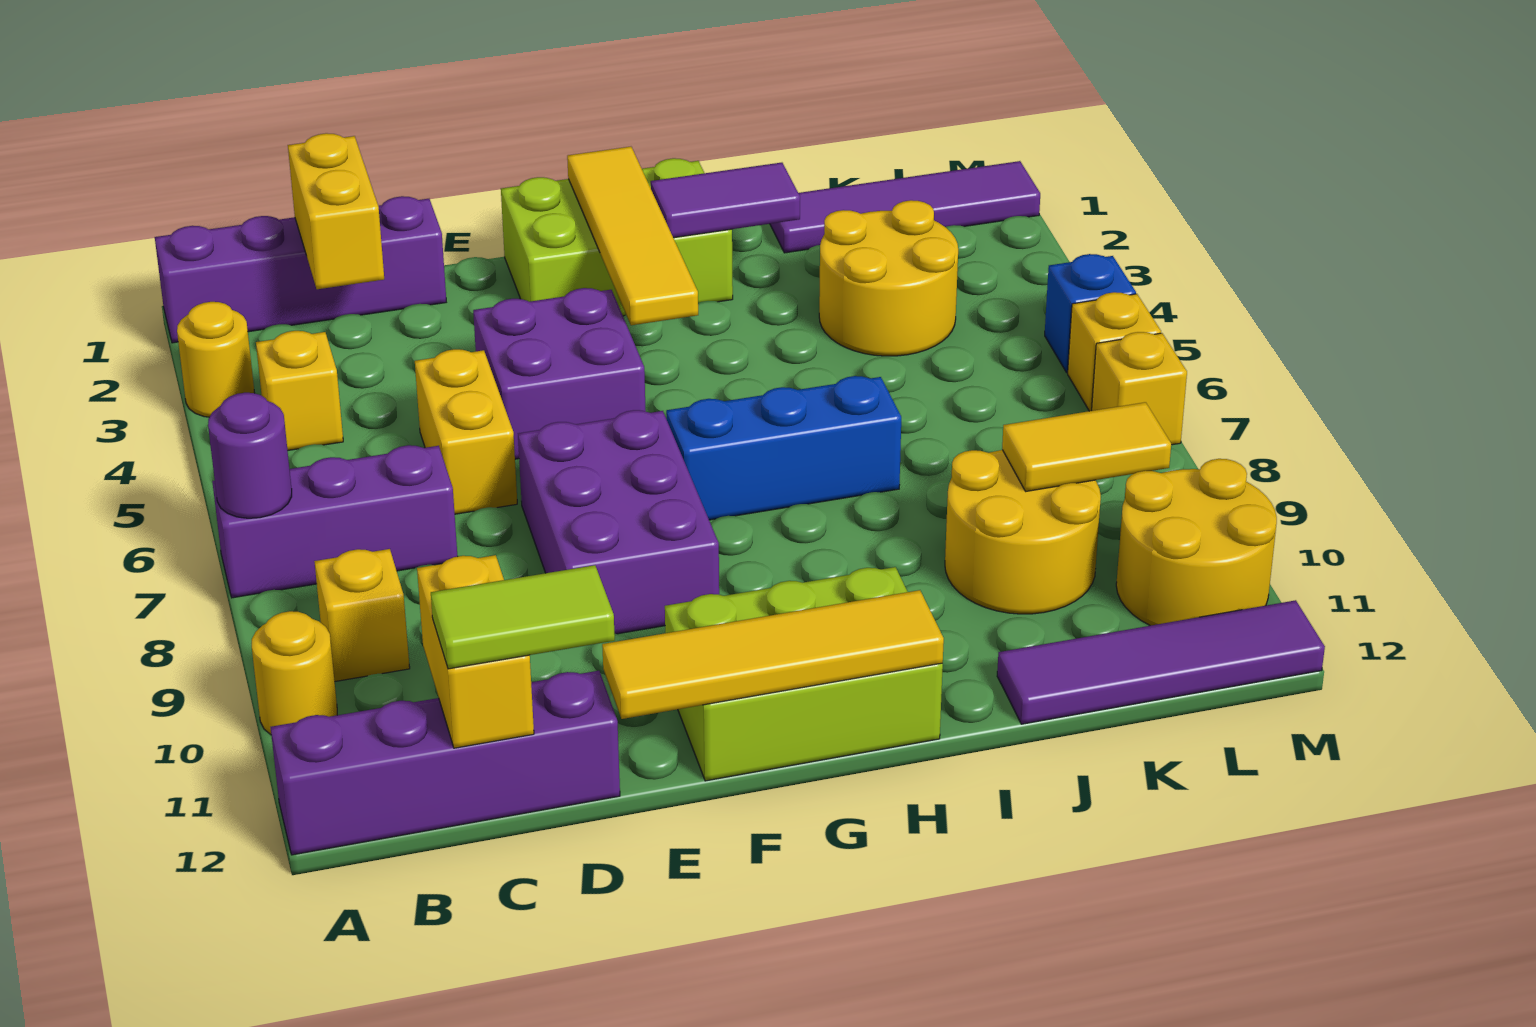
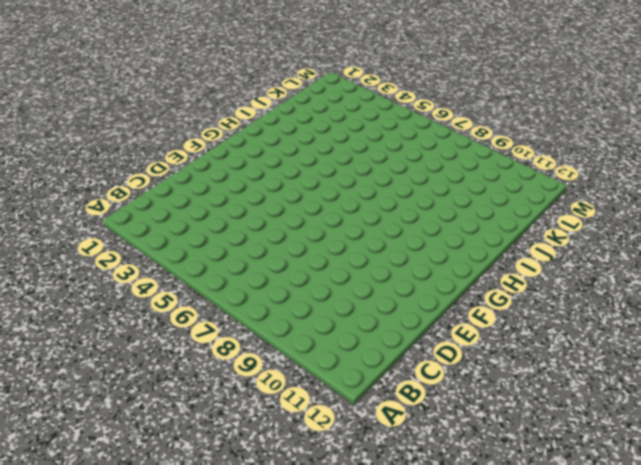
none -> purple brick A1:D1 level 1
none -> yellow round brick A3 level 1
none -> purple brick A7:C7 level 1

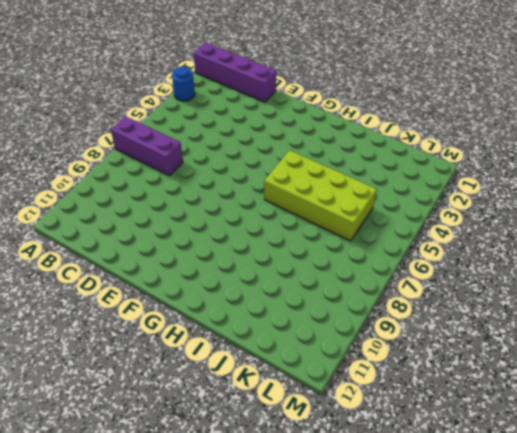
blue round brick A3 level 1 -> yellow round brick A3 level 1
lime brick H5:K6 level 1 -> none
none -> yellow round brick A10 level 1
none -> purple brick A12:D12 level 1
none -> yellow brick B4 level 1

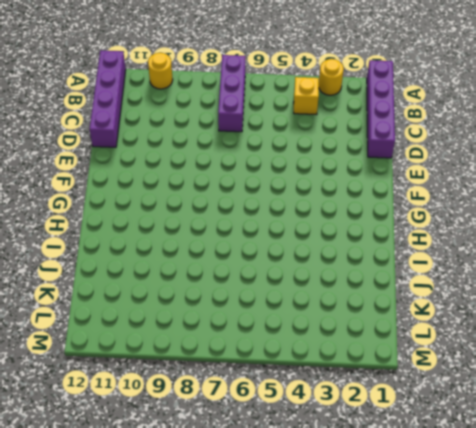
none -> yellow brick B9 level 1
none -> yellow brick D5:D6 level 1
none -> purple brick E4:F5 level 1

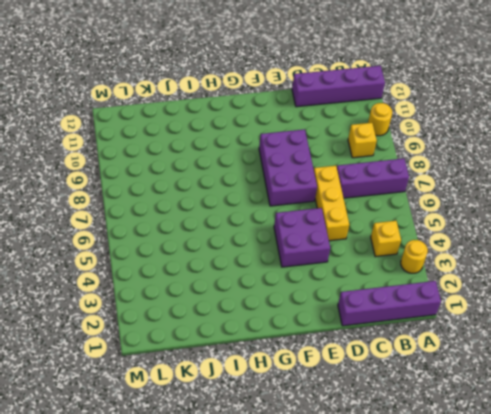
yellow brick D5:D7 level 1 -> yellow brick D5:D6 level 1
none -> lime brick F1:H2 level 1
none -> lime brick F11:H12 level 1
none -> blue brick G7:I7 level 1

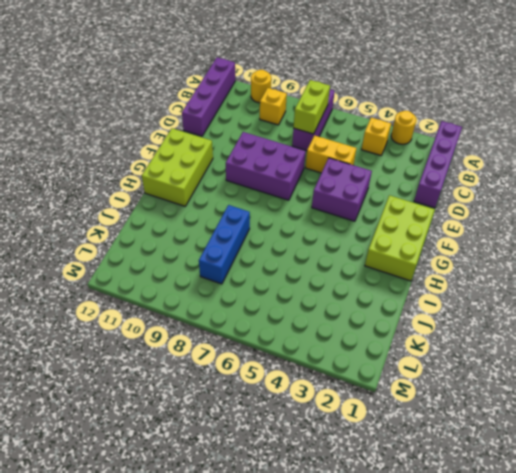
lime brick B7:C7 level 2 -> none
blue brick I8:K8 level 1 -> blue brick G7:I7 level 1
none -> purple tile J1:M1 level 1
none -> yellow round brick J3:K4 level 1
none -> yellow round brick J9:K10 level 1

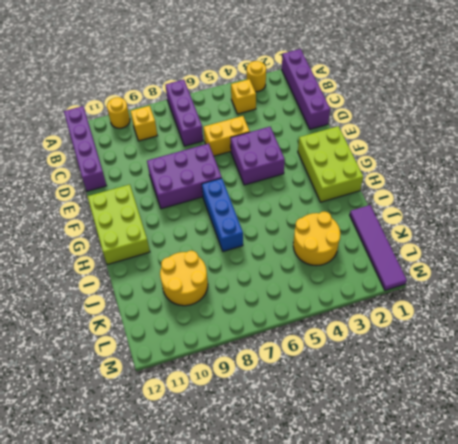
none -> purple tile J12:M12 level 1
none -> yellow round brick L10:M11 level 1
none -> blue brick M5 level 1

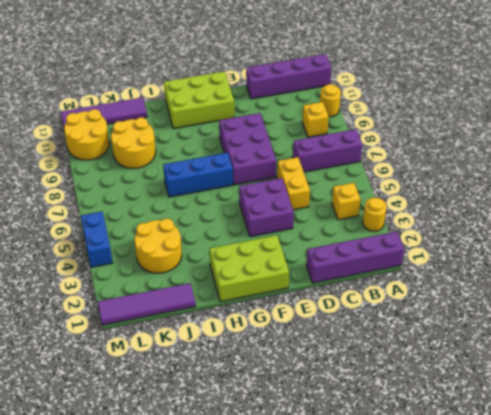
blue brick M4:M5 level 1 -> blue brick M5 level 1
none -> yellow brick M6 level 1
none -> yellow brick M7 level 1
none -> purple round brick A7 level 2

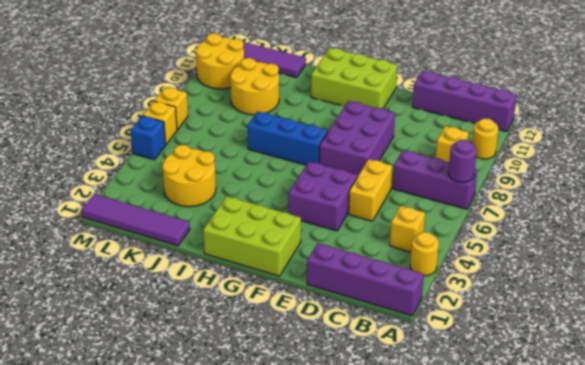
none -> yellow brick C1:C2 level 2
none -> yellow brick C11:C12 level 2
none -> yellow tile E12:H12 level 2

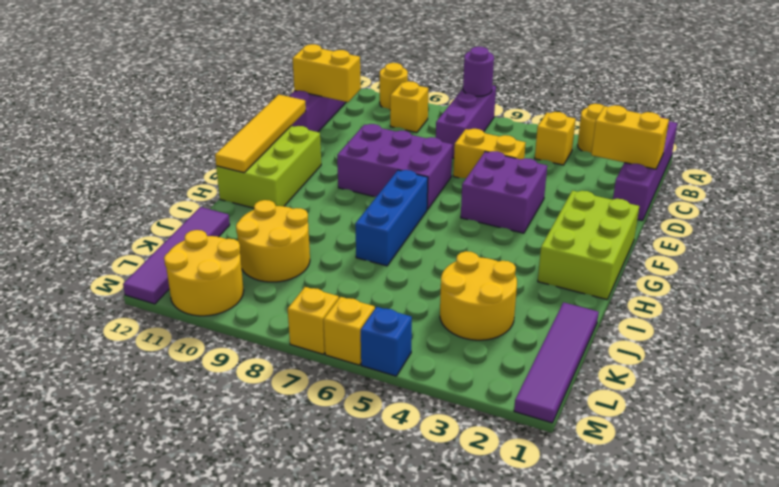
none -> yellow tile G1:G4 level 2
none -> purple tile H2:I2 level 2
none -> yellow tile K9:L9 level 2

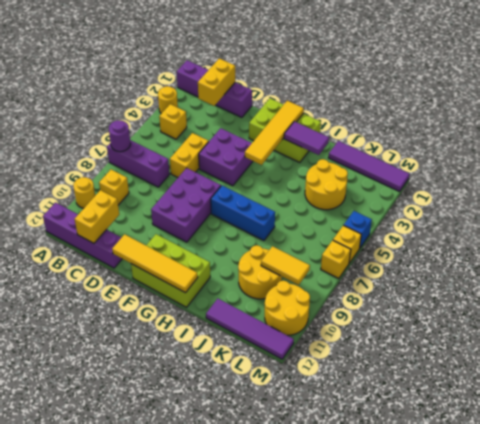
none -> lime tile C12:D12 level 3

